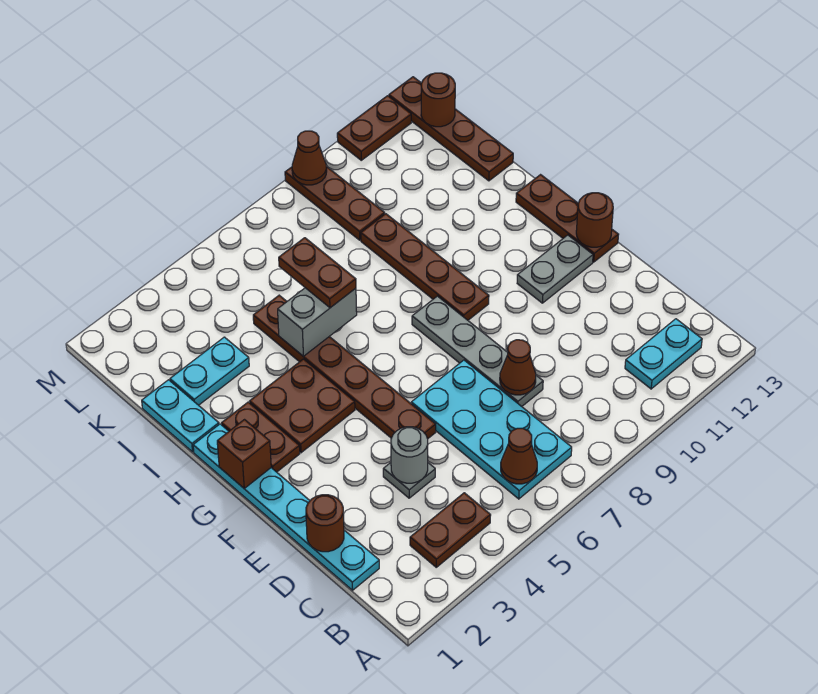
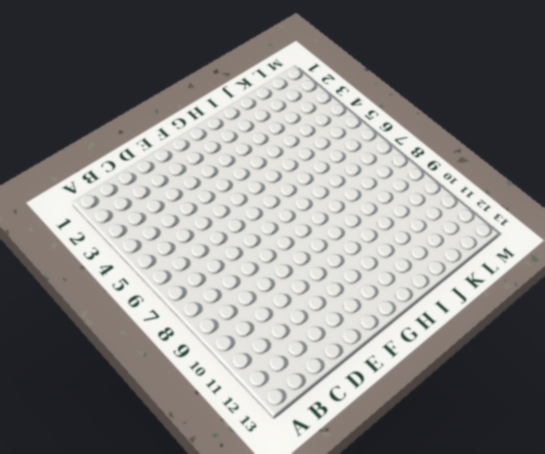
none -> brown plate B3:B4 level 1
none -> cyan plate B6:E7 level 1
none -> cyan plate B11:B12 level 1

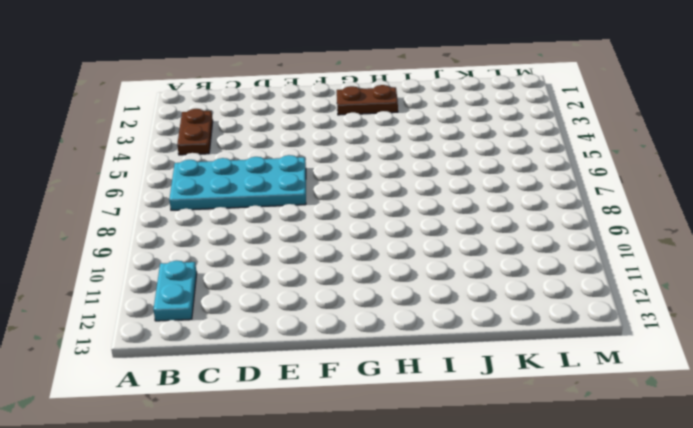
none -> cyan plate C1:H1 level 1
none -> grey plate D4 level 1
none -> grey plate D8:G8 level 1

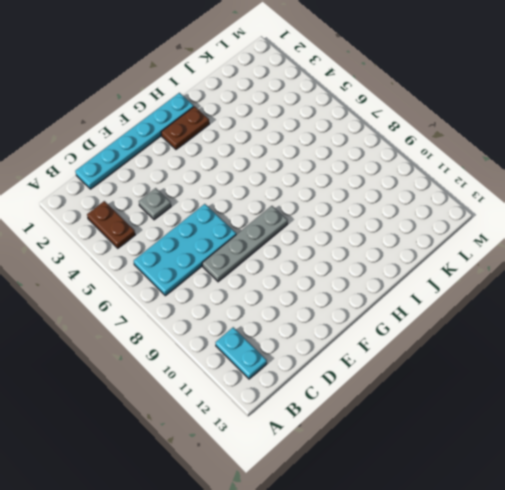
none -> brown plate E5:J5 level 1
none -> grey plate F11:F12 level 1
none -> brown plate F13:H13 level 1

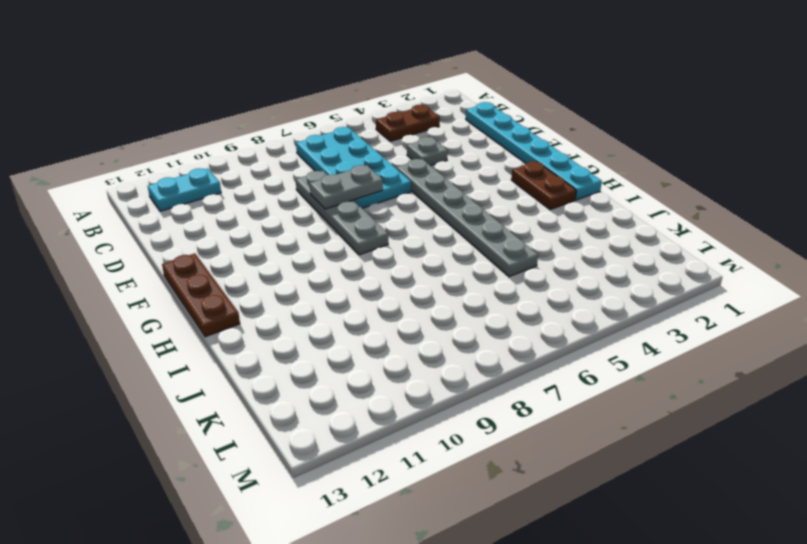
grey plate E5:J5 level 1 -> brown plate E5:J5 level 1
grey plate E7:E8 level 2 -> grey plate F11:F12 level 1
none -> brown plate G3:H4 level 1
none -> brown plate G9:J9 level 1
none -> cyan plate I1:J1 level 1

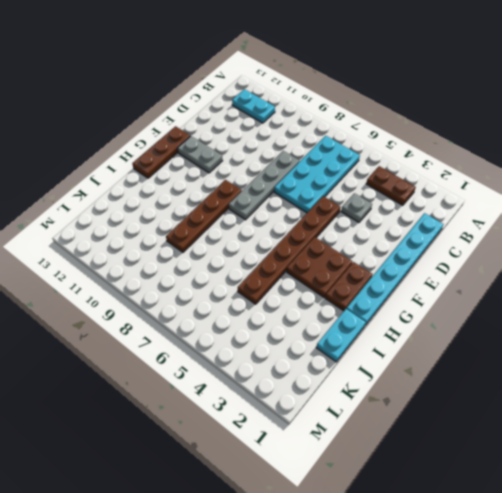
none -> cyan plate J2:J3 level 1
none -> brown plate J13:M13 level 1
none -> brown plate K9:M9 level 1

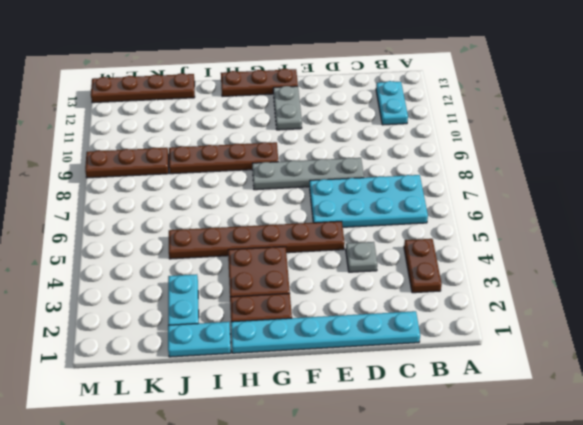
none -> brown plate M11:M12 level 1
none -> brown cone B6 level 2
none -> brown round brick D1 level 2

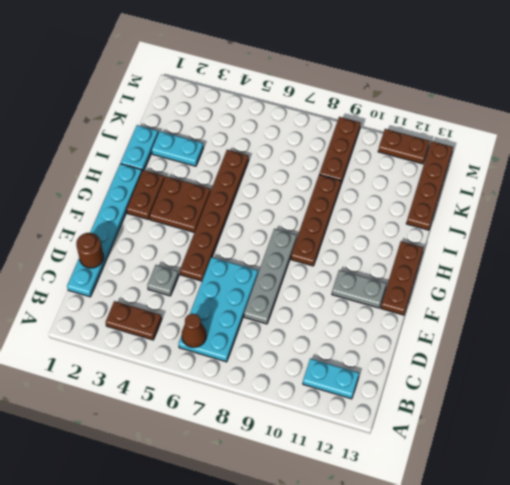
none -> grey round brick D4 level 2
none -> brown cone D8 level 2
none -> brown round brick F13 level 2

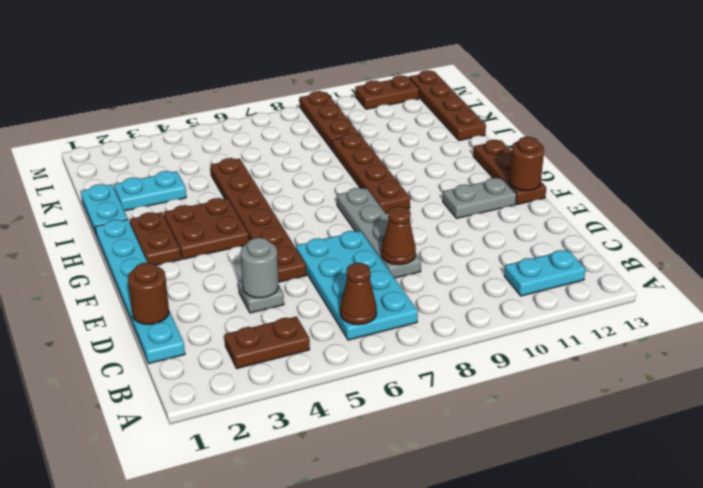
none -> brown brick G1 level 2
none -> grey brick I5:I6 level 2
none -> brown round brick L13 level 2

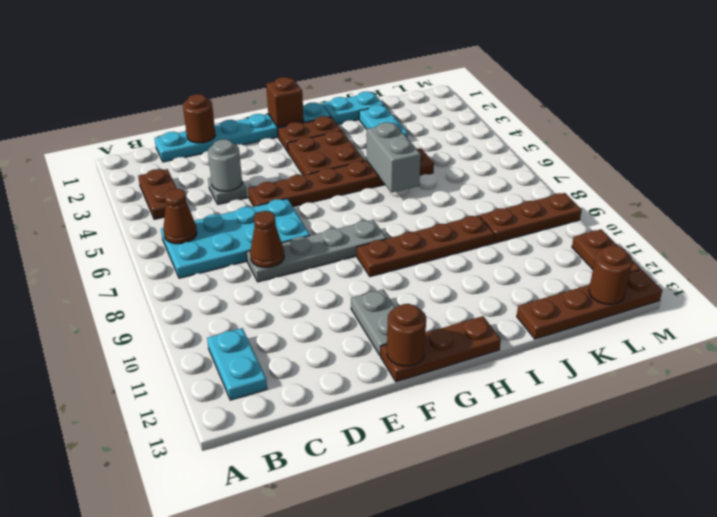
none -> brown cone M9 level 2
none -> brown plate I6:J6 level 3

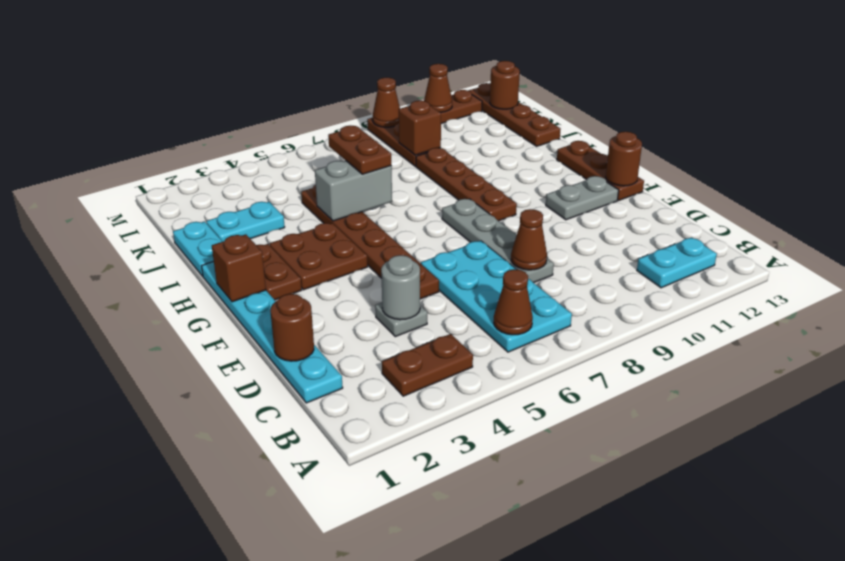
brown brick K9 level 2 -> none
brown cone M11 level 2 -> none

